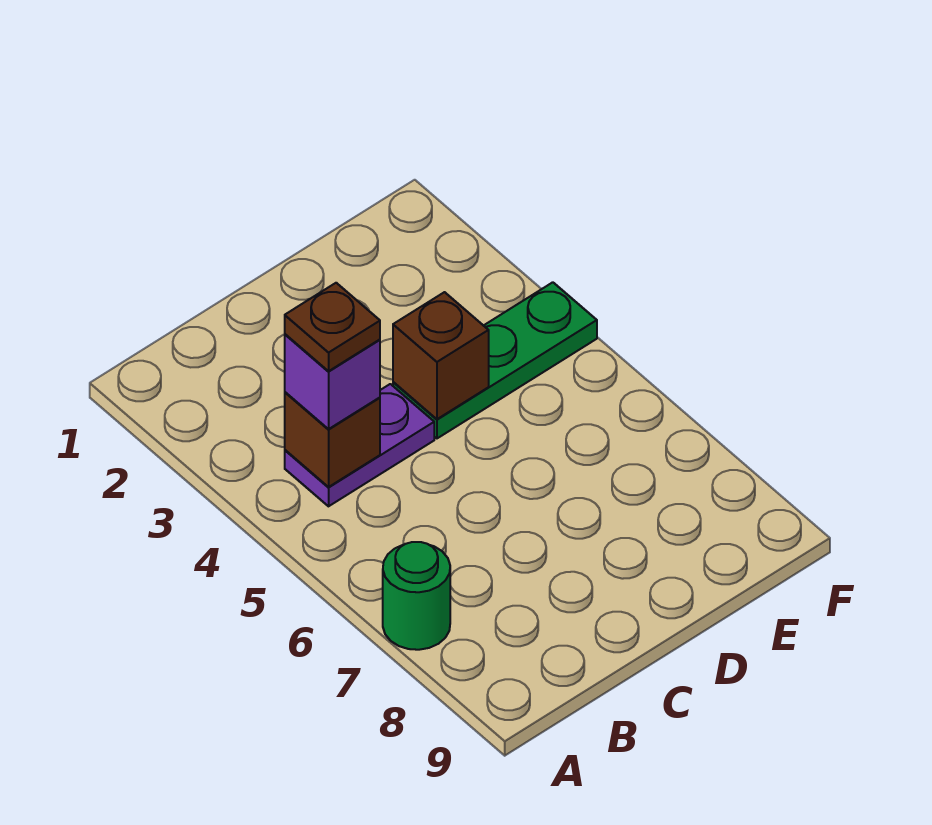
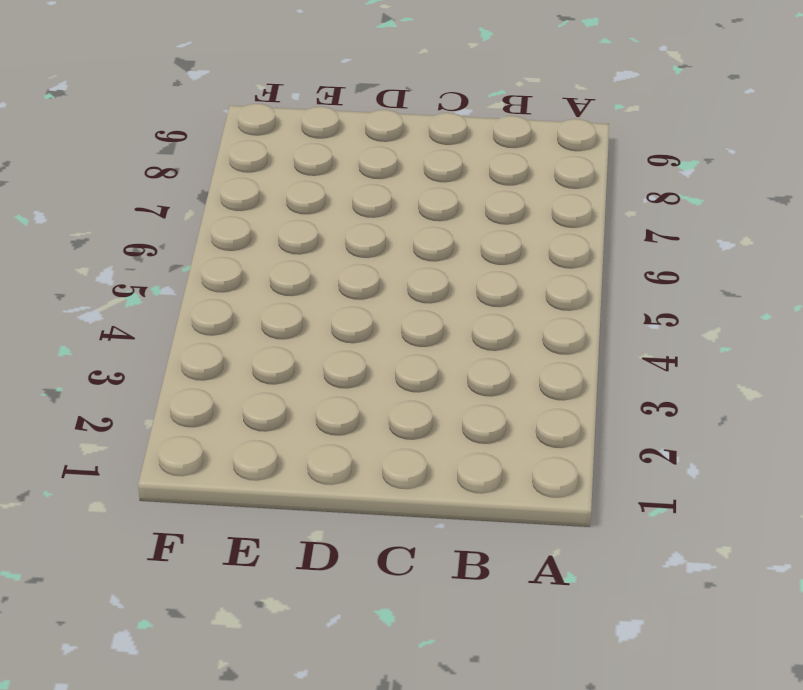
none -> green round brick A7 level 1
none -> purple plate B4:C4 level 1

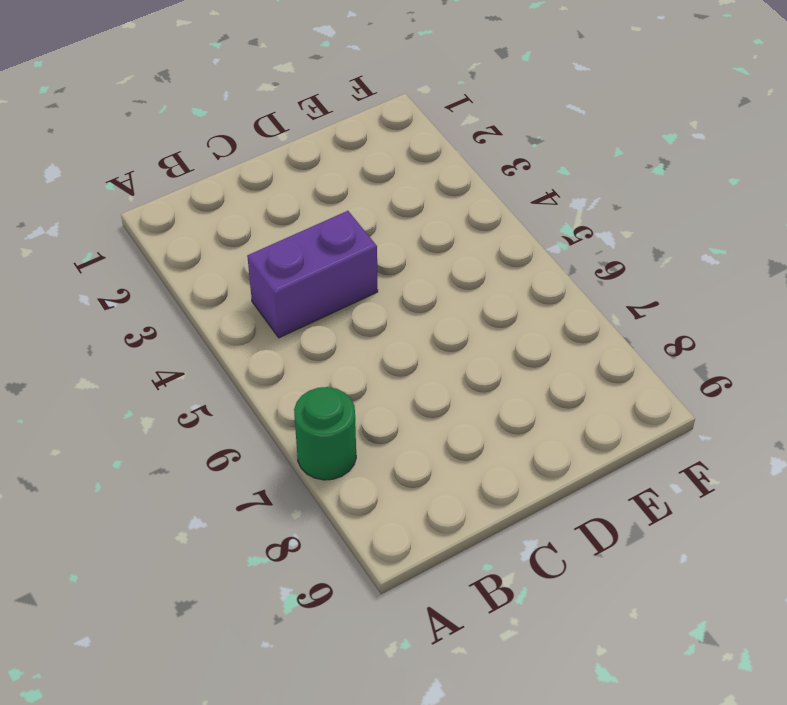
purple brick B4:C4 level 1 -> purple plate B4:C4 level 1
none -> green plate D4:F4 level 1
none -> brown brick B4 level 2

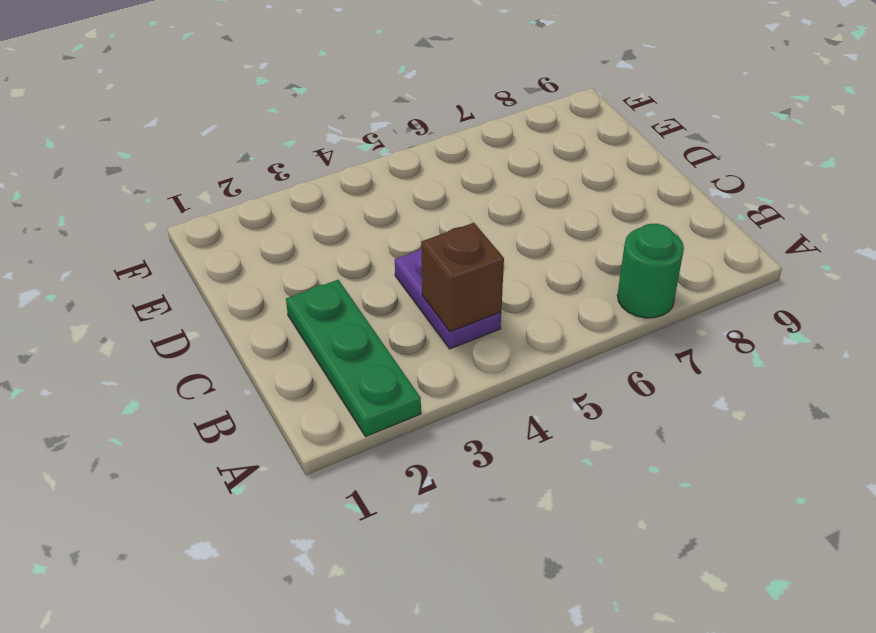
green plate A2:C2 level 1 -> green plate D4:F4 level 1
none -> brown brick D4 level 2
none -> purple brick B4 level 3

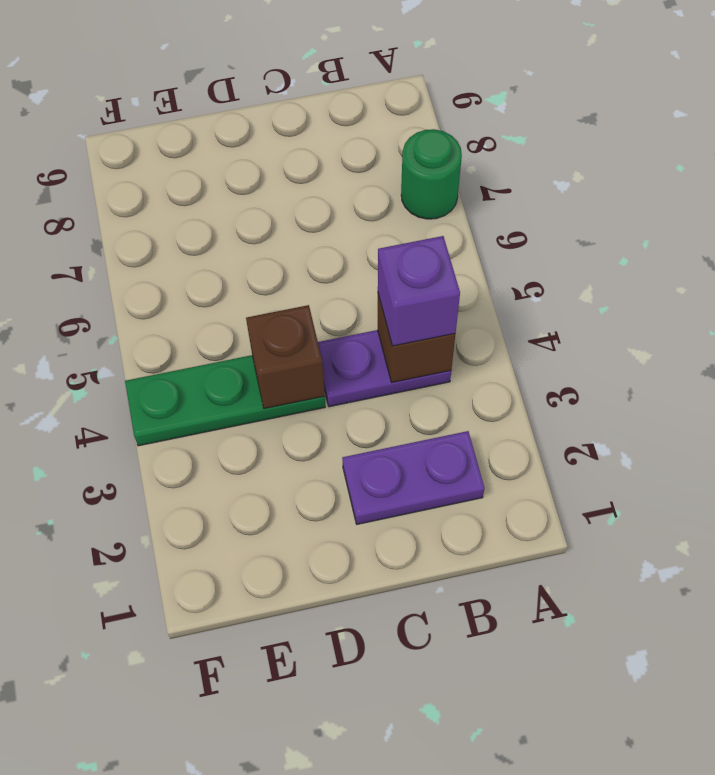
purple plate B2:C2 level 1 -> none
none -> brown plate B4 level 4

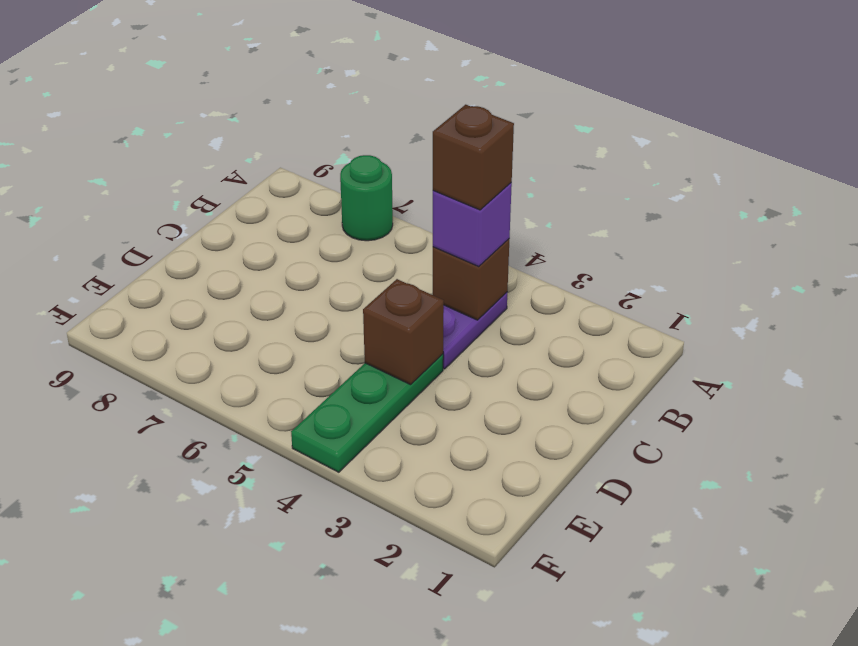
brown brick B4 level 4 -> brown plate B4 level 4

